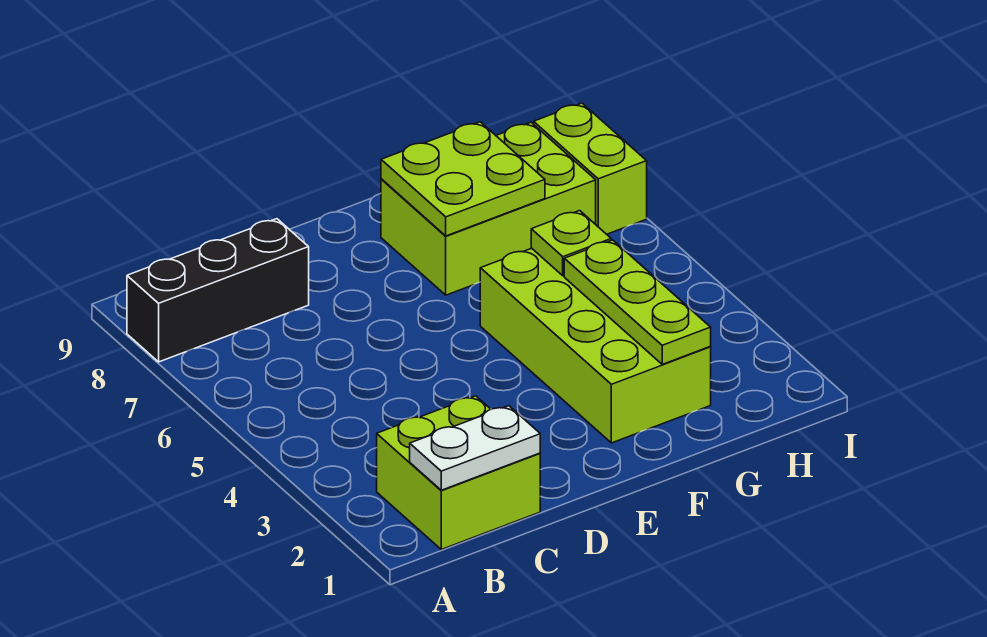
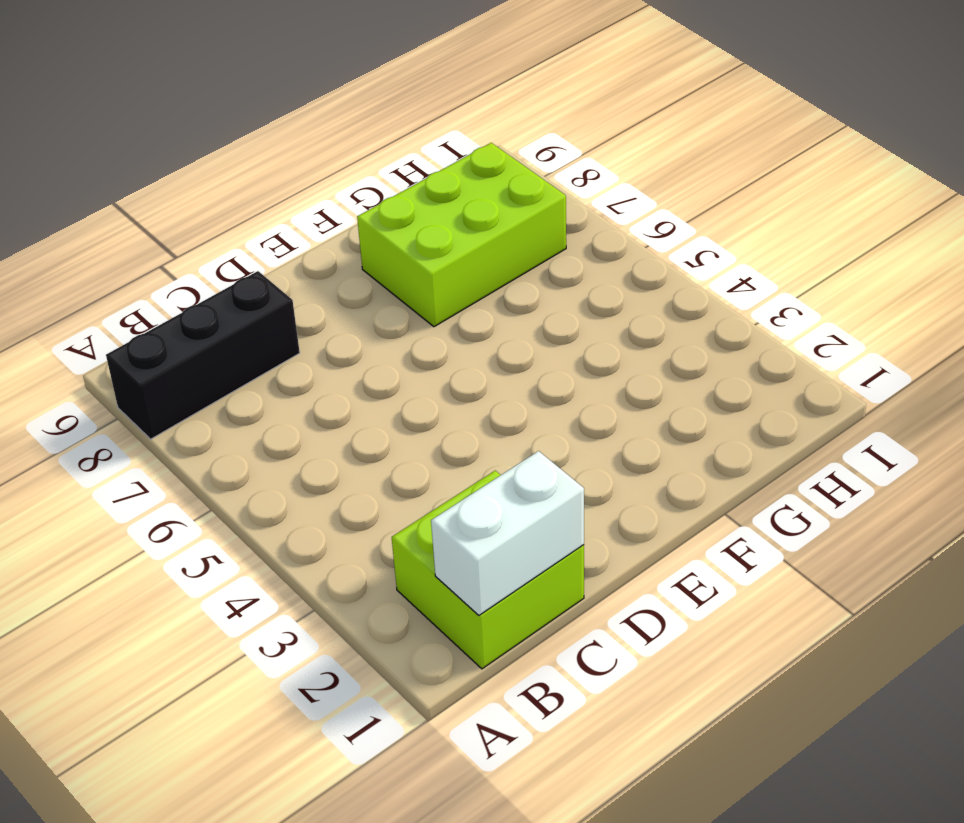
white brick B1:C1 level 2 -> white plate B1:C1 level 2
none -> lime brick F2:G5 level 1
none -> lime brick I7:I8 level 1

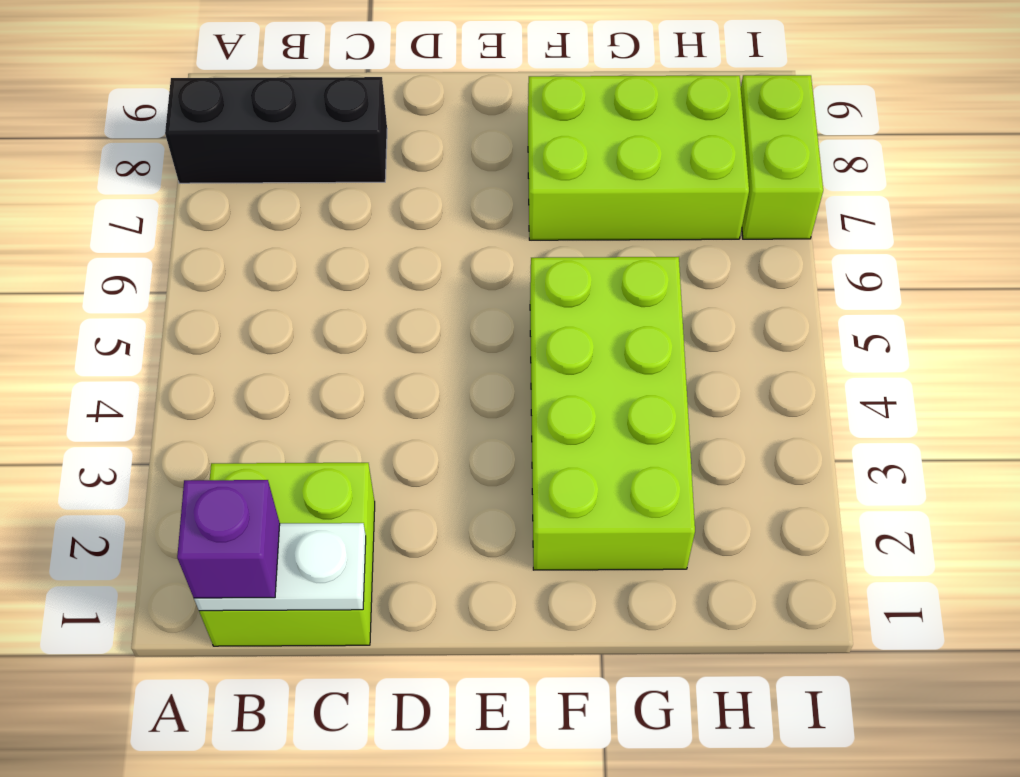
purple brick B1 level 3 -> none
none -> lime plate F7:G8 level 2
none -> lime plate G2:G4 level 2

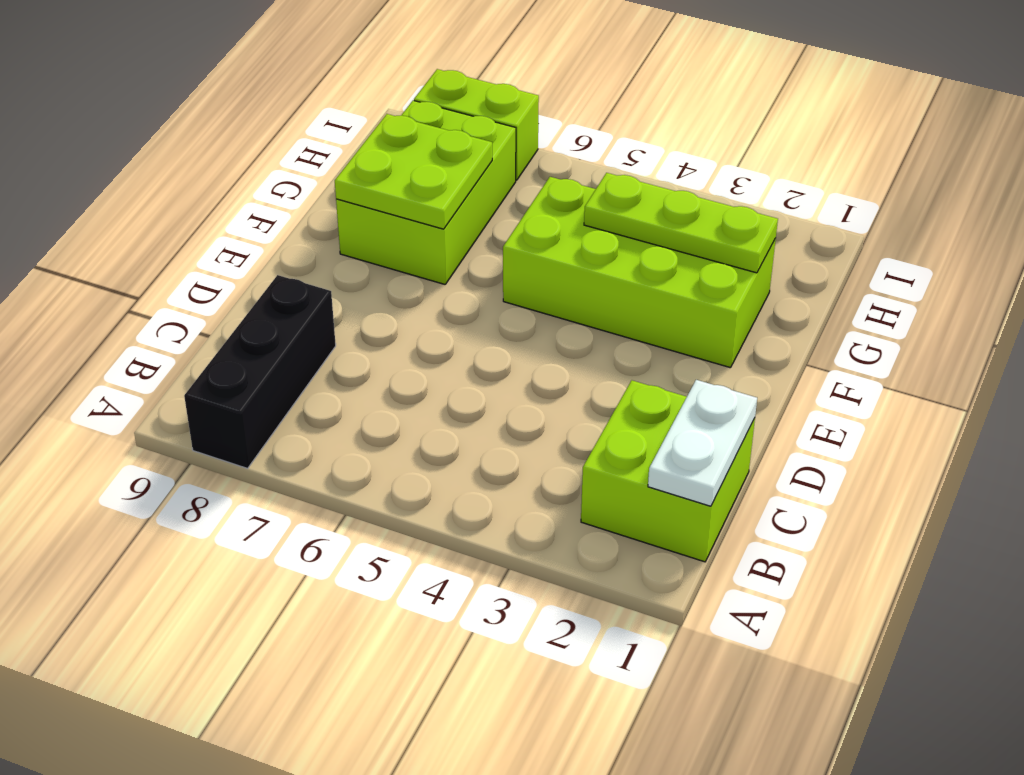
none -> lime plate G5 level 2

